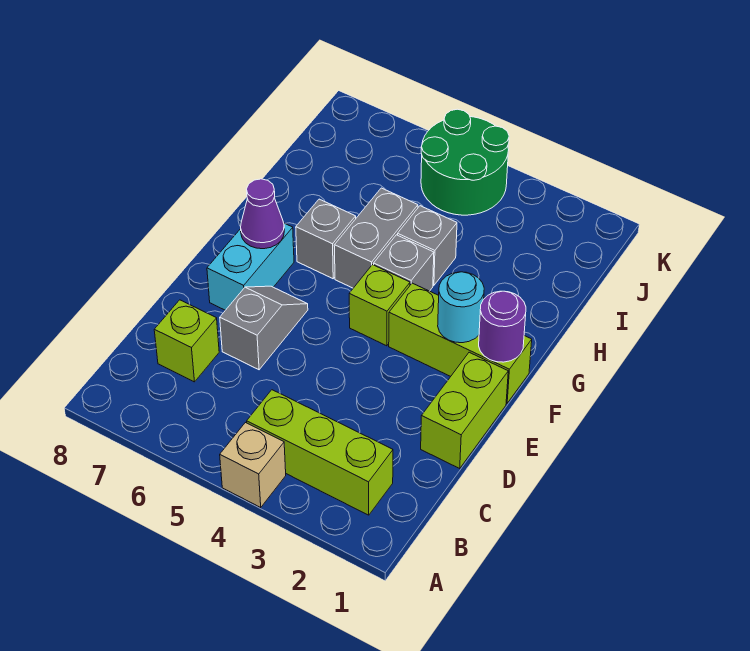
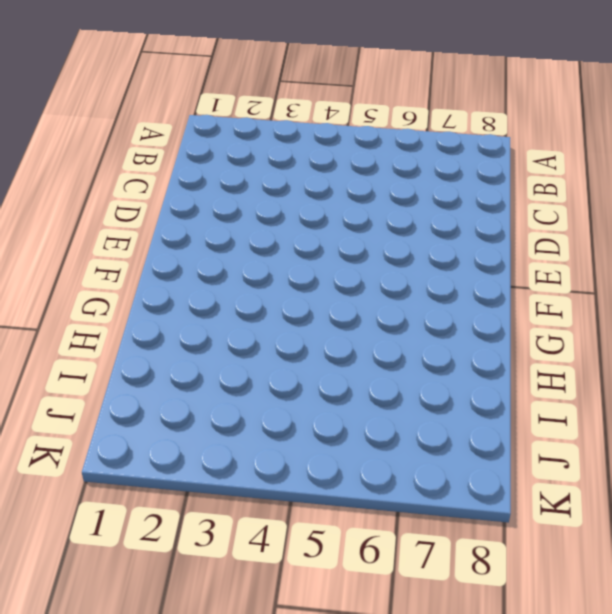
none -> tan brick A4 level 1
none -> lime brick B2:B4 level 1
none -> lime brick C7 level 1

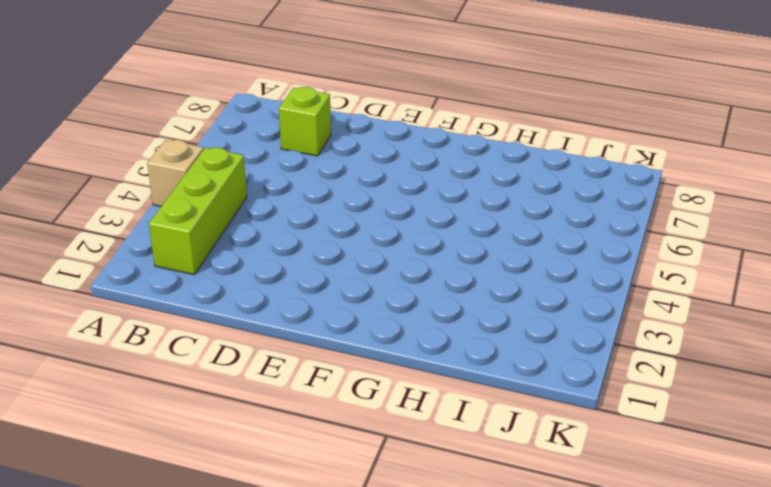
none -> lime brick D1:E1 level 1
none -> grey slope D6:E6 level 1 top D
none -> cyan brick E7:F7 level 1

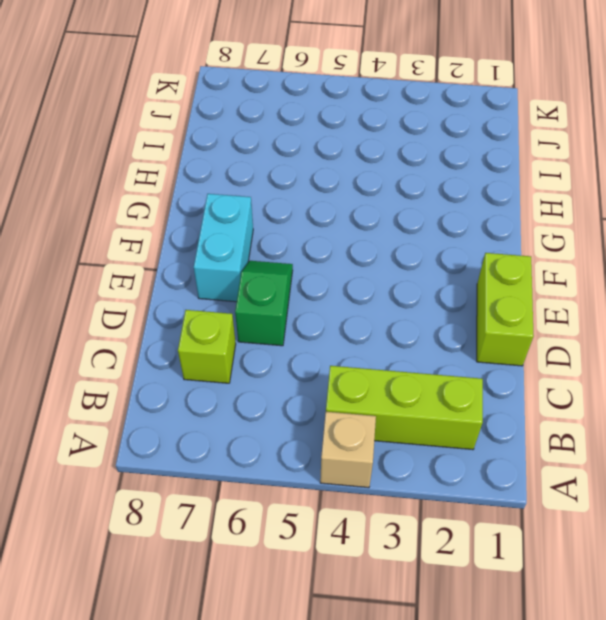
green slope D6:E6 level 1 top D -> grey slope D6:E6 level 1 top D
none -> lime brick F1:F3 level 1
none -> lime brick F4 level 1
none -> grey brick G4 level 1

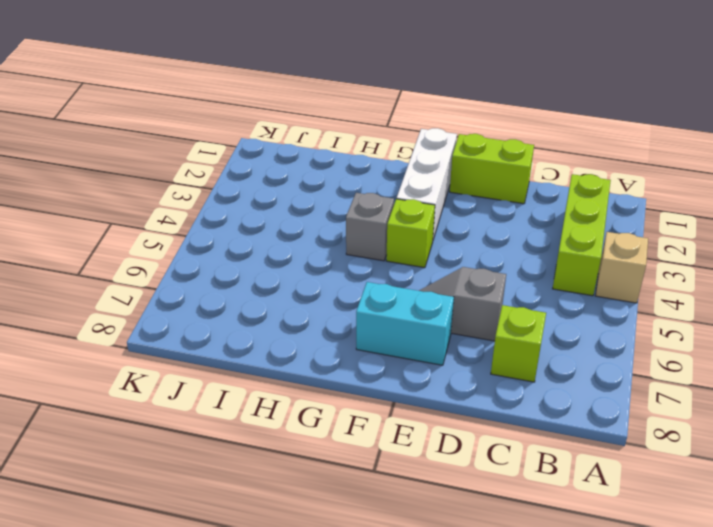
white brick F1:F3 level 1 -> lime brick F1:F3 level 1
none -> grey brick G5:H5 level 1
none -> grey brick G6 level 1
none -> grey brick H4 level 1

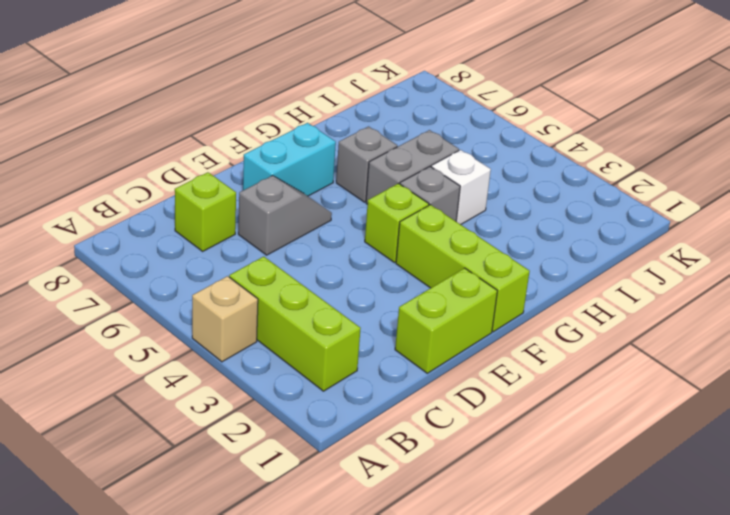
white brick H4 level 1 -> grey brick H4 level 1
none -> green round brick J4:K5 level 1
none -> purple round brick F1 level 2
none -> cyan round brick F2 level 2

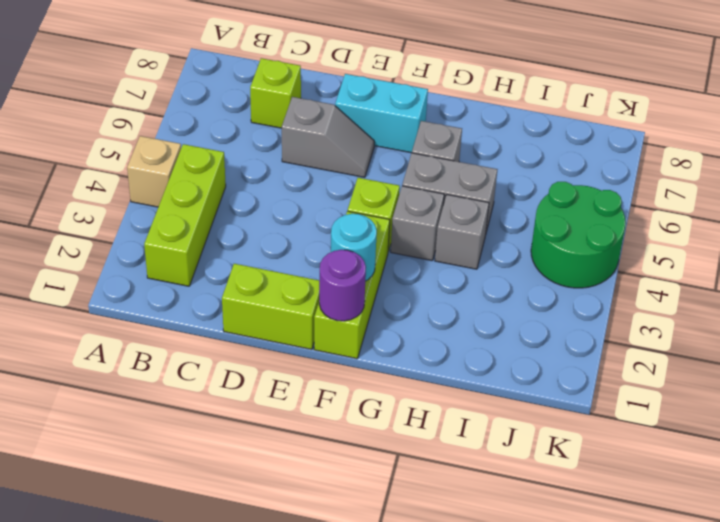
none -> purple cone F7 level 2

